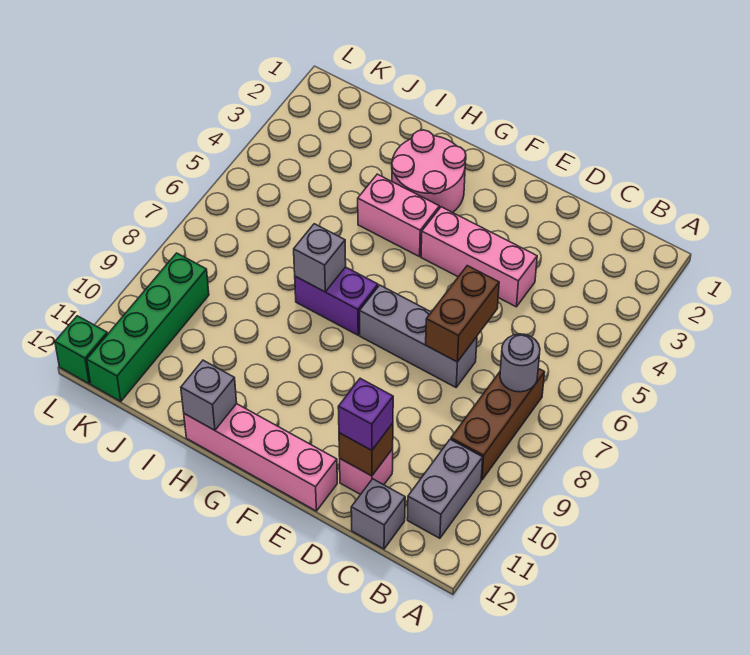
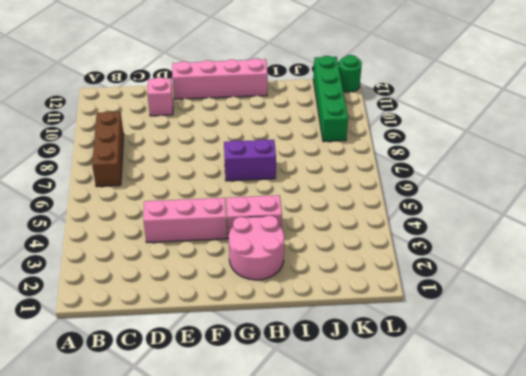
green round brick L12 level 1 -> green brick L12 level 1
none -> grey brick B10:B11 level 1
none -> grey brick C12 level 1
none -> grey brick D7:F7 level 1

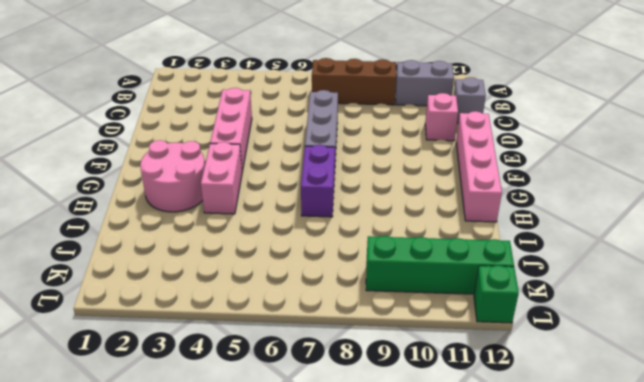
none -> grey round brick B7 level 2
none -> brown brick D6:D7 level 2
none -> brown brick D11 level 2

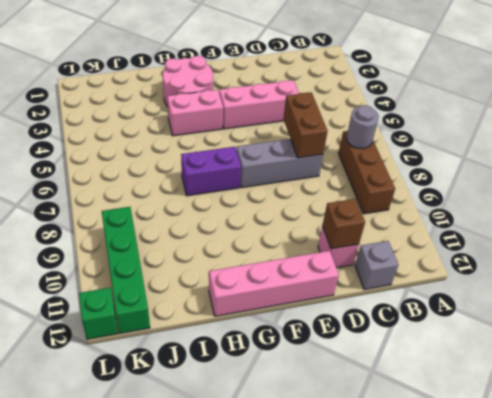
none -> grey brick B10:B11 level 1
none -> grey brick H7 level 2
none -> grey brick H12 level 2

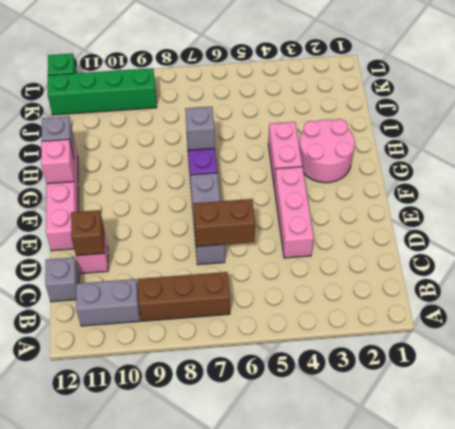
pink brick G12 level 2 -> none
none -> grey round brick B7 level 2
none -> purple brick D11 level 3

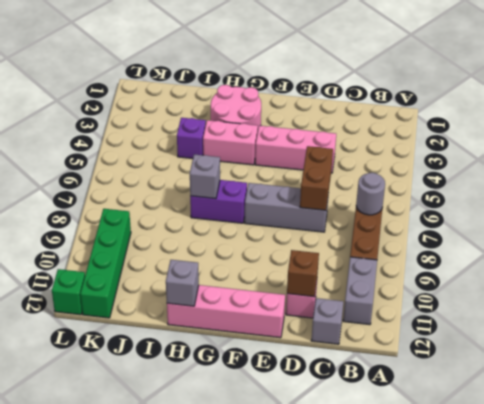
purple brick I4 level 1 -> purple brick D11 level 3

